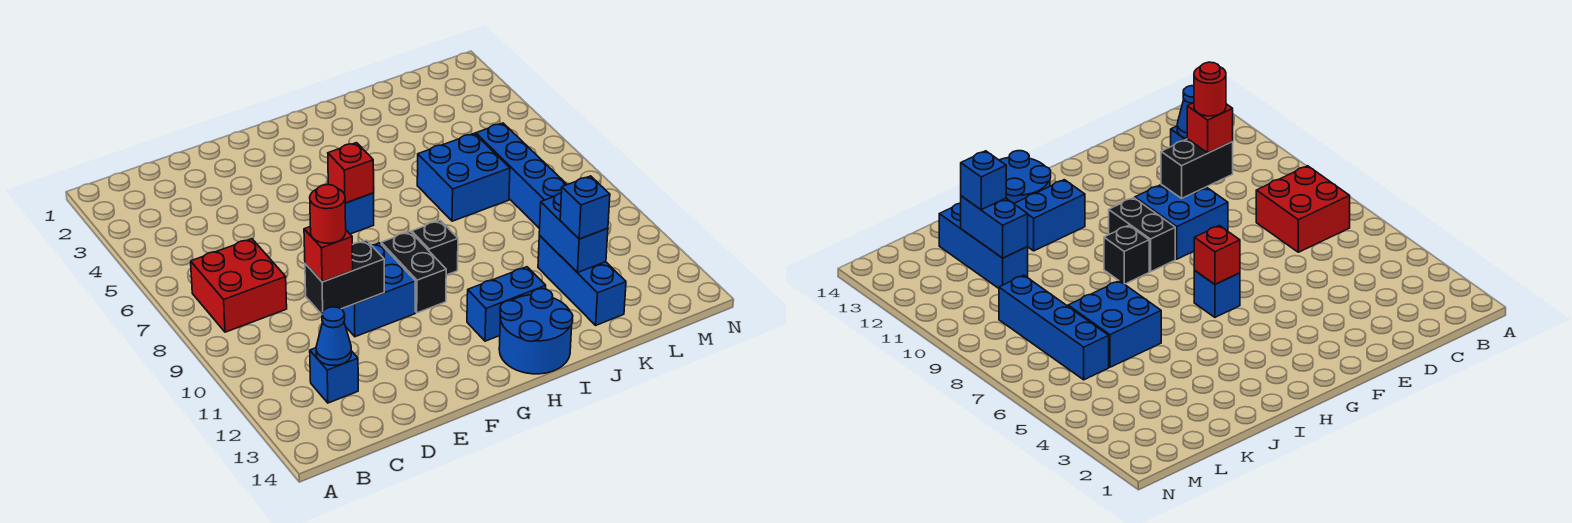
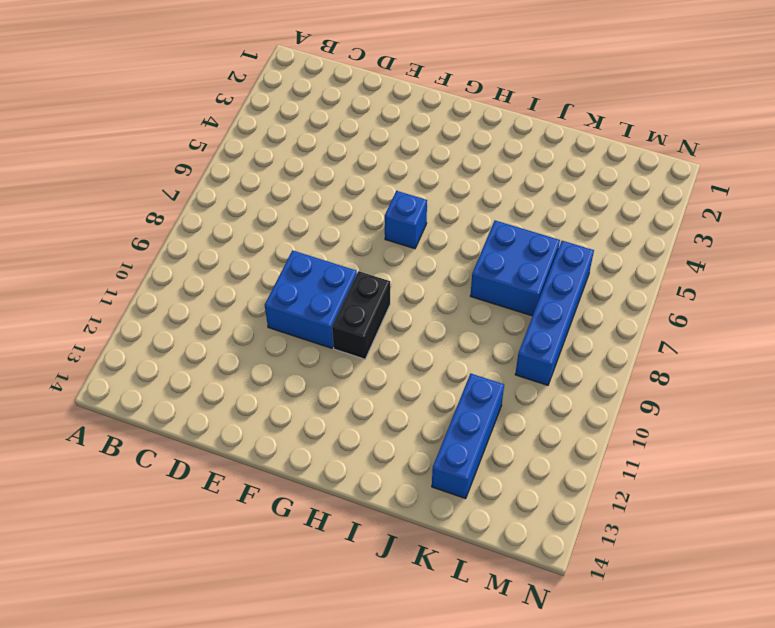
none -> red brick B7:C8 level 1
none -> blue brick C12 level 1
none -> black brick H9 level 1

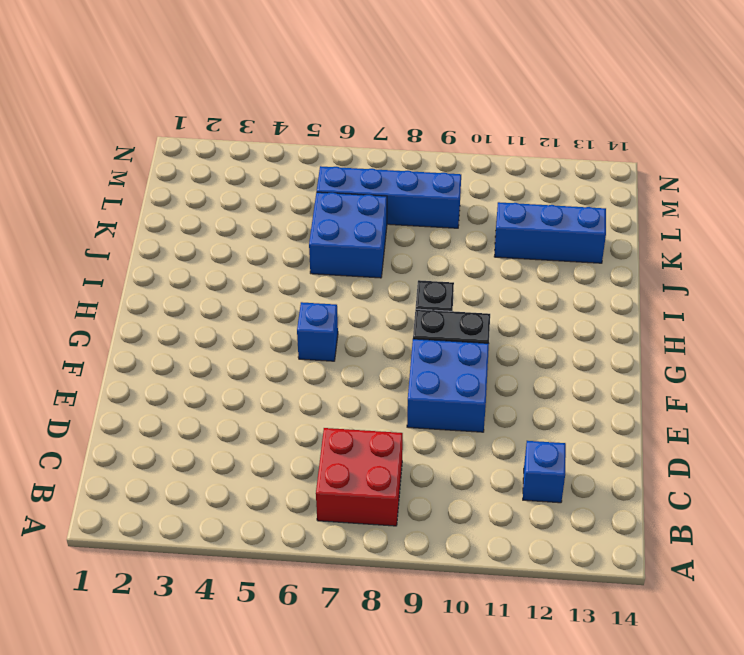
none -> blue brick H12:I12 level 1
none -> blue round brick H13:I14 level 1
none -> blue cone C12 level 2

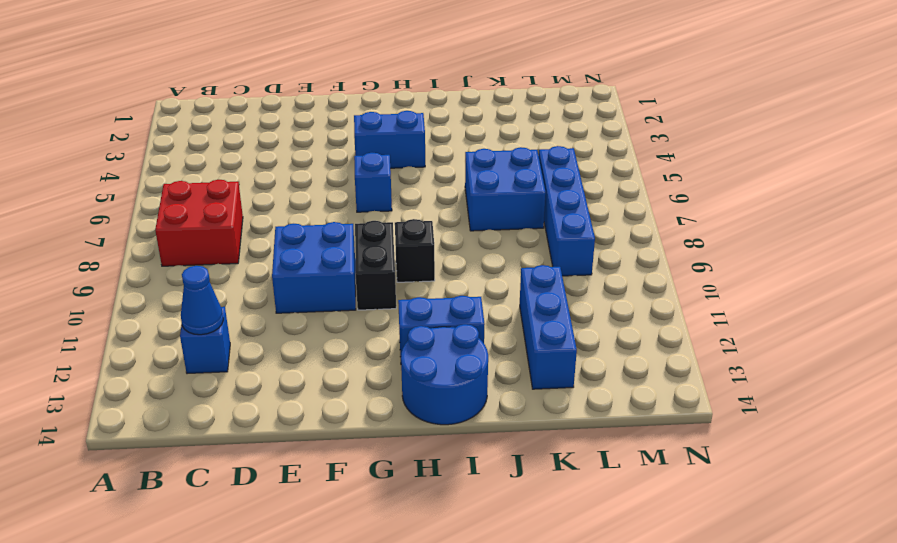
blue brick G4:H4 level 1 -> blue brick K11:K12 level 2
none -> black brick D10:E10 level 2
none -> red brick G6 level 2
none -> red brick D10 level 3

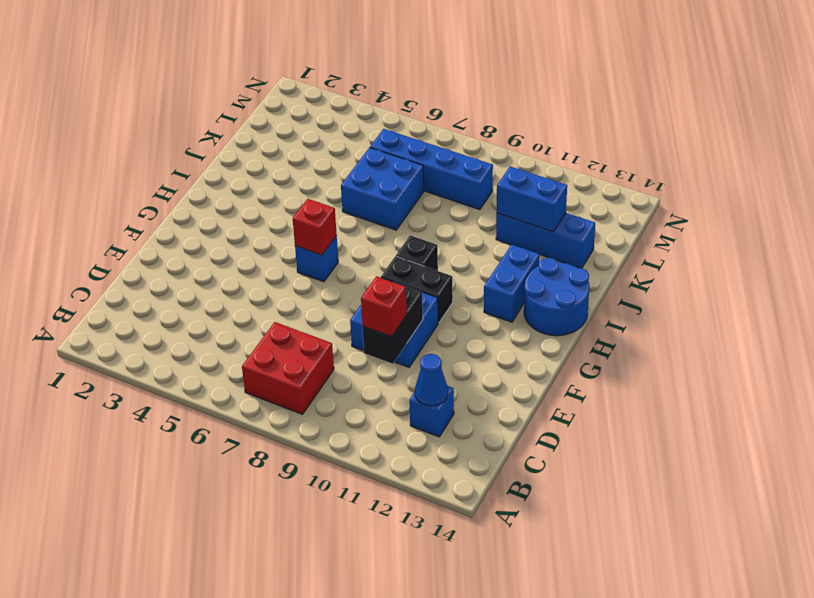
none -> blue brick K12 level 3
none -> red round brick D10 level 4

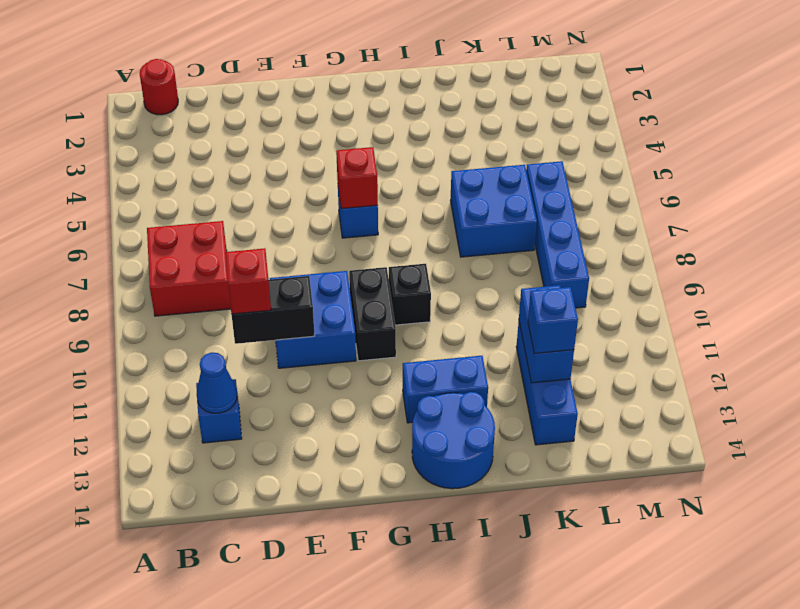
red round brick B1 level 1 -> red round brick D10 level 4

